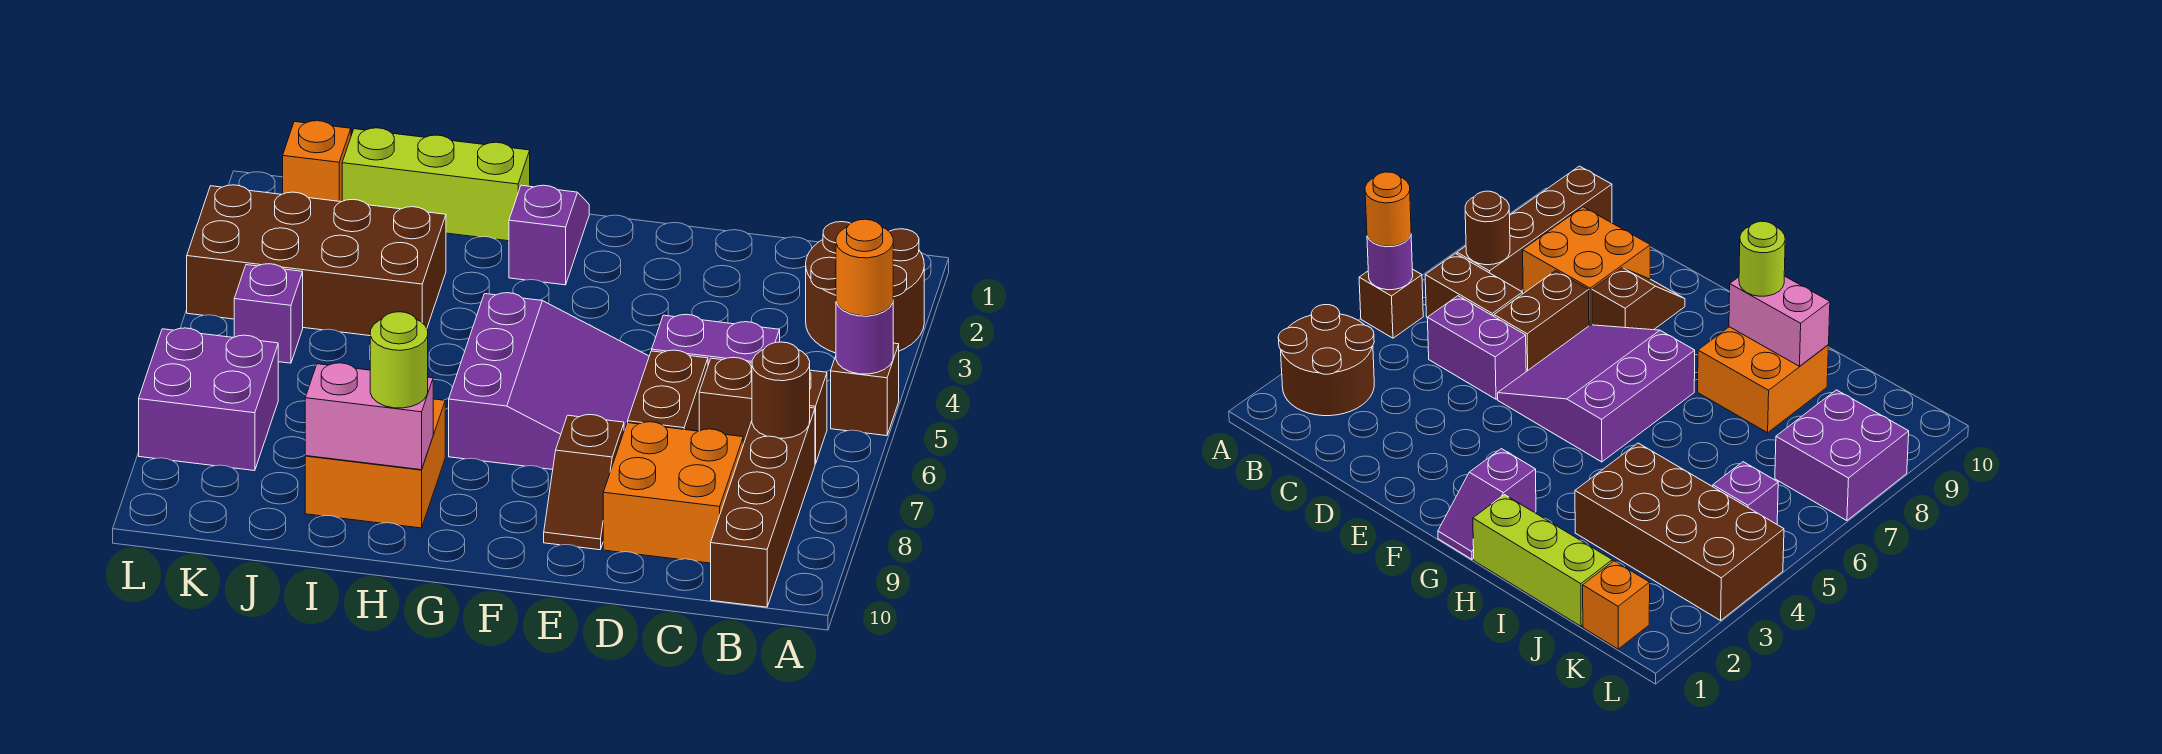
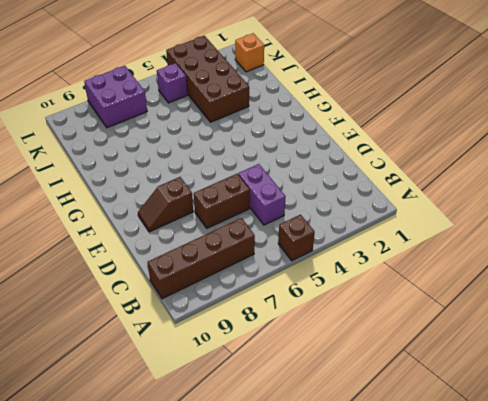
none -> brown round brick A2:B3 level 1
none -> brown brick B6:C6 level 1
none -> orange brick C8:D9 level 1

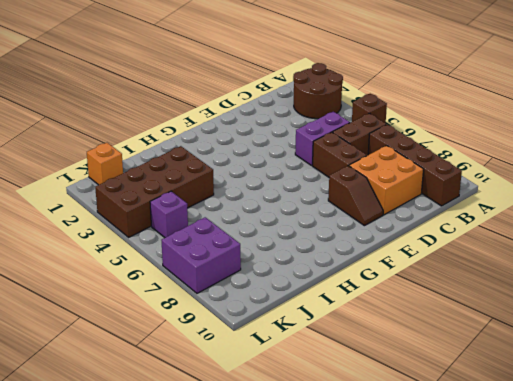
none -> purple slope E5:G7 level 1 top G
none -> purple slope G1:G2 level 1 top 2
none -> lime brick H1:J1 level 1

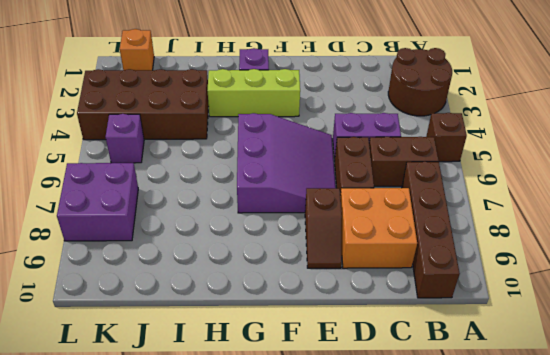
lime brick F3:H3 level 1 -> lime brick H1:J1 level 1
none -> orange brick H8:I9 level 1
none -> purple round brick A5 level 2
none -> brown round brick B7 level 2

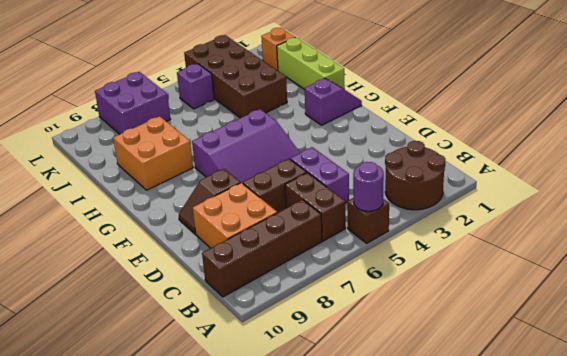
none -> brown round brick B7 level 2
none -> pink brick H9:I9 level 2
none -> orange round brick A5 level 3

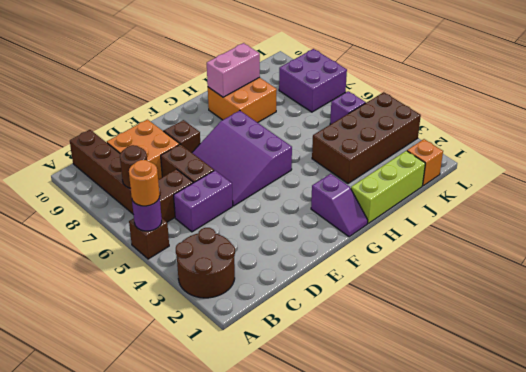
none -> lime round brick H9 level 3

